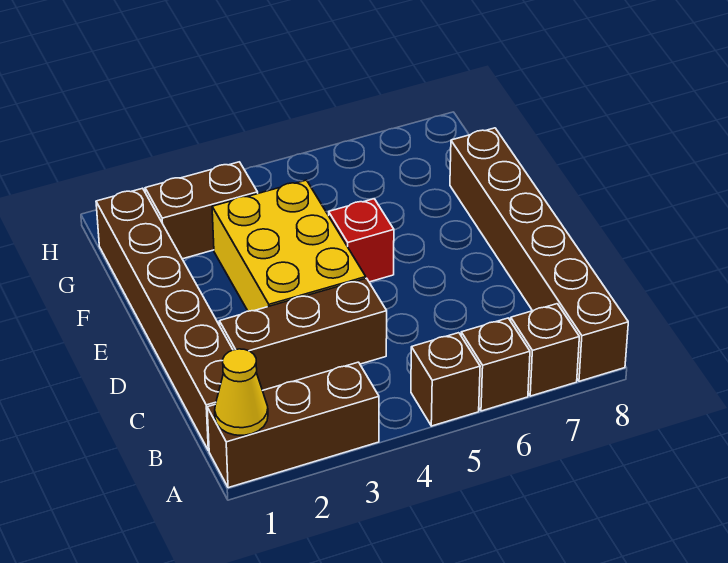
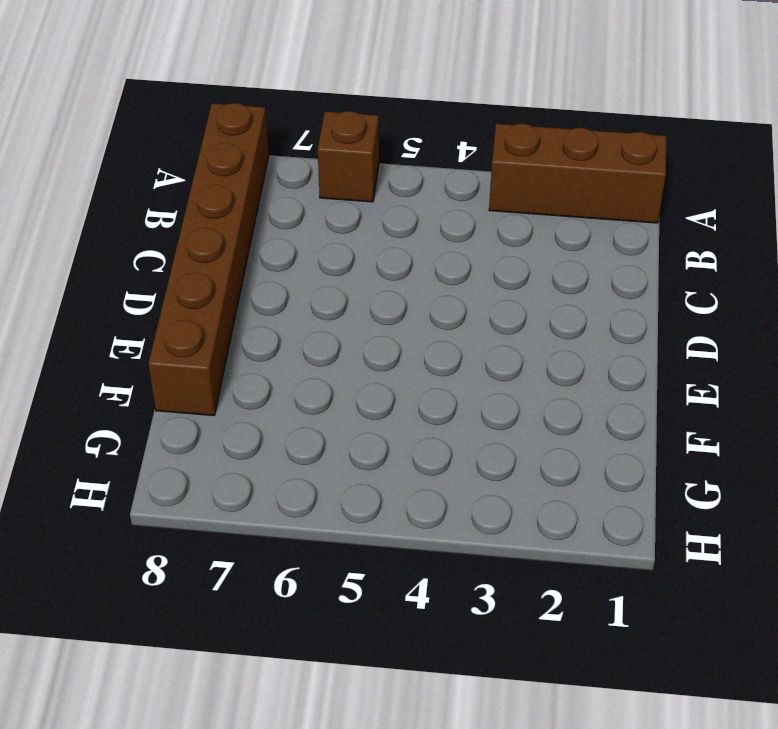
none -> brown brick A5 level 1
none -> brown brick A7 level 1

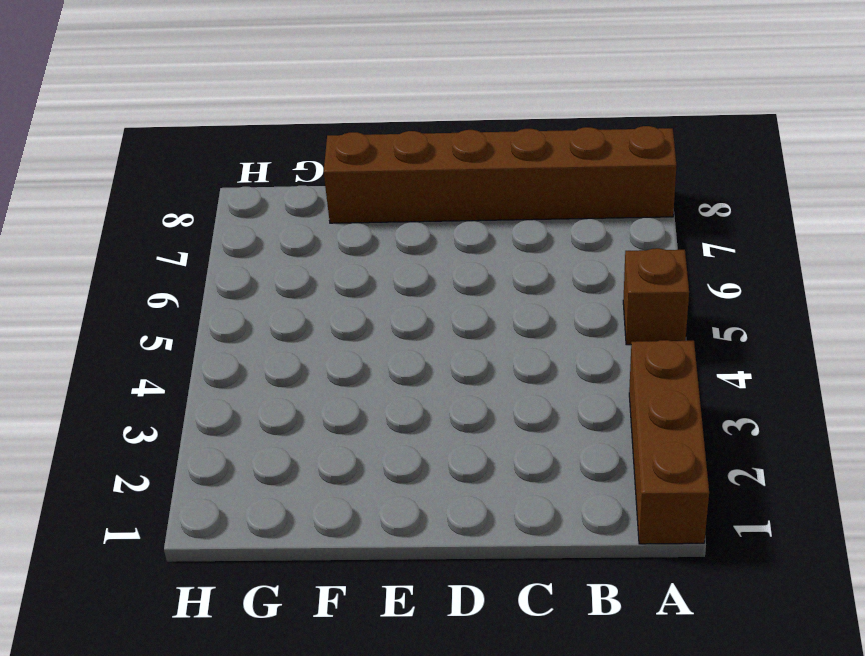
none -> brown brick A6 level 1
none -> brown brick A7 level 1

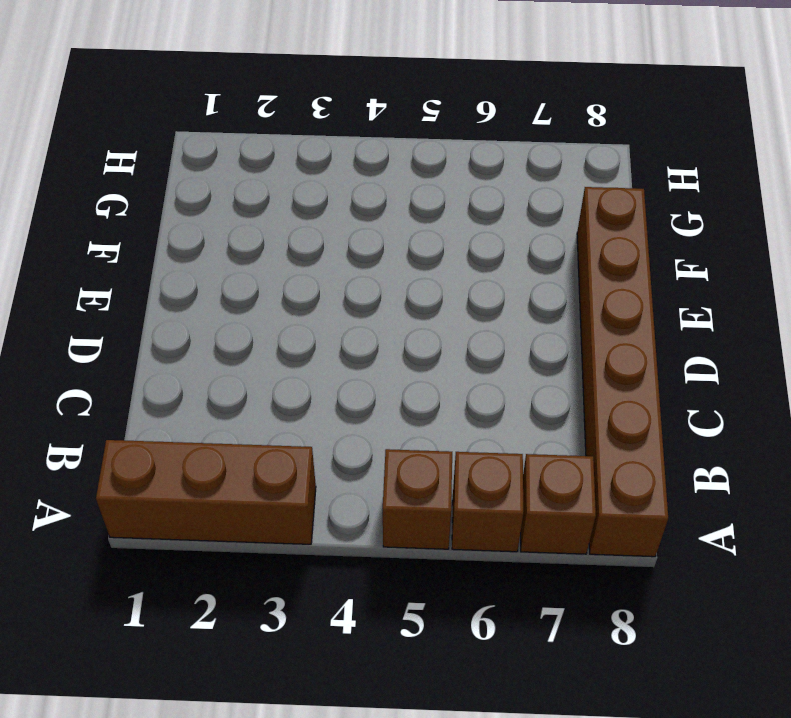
none -> brown brick B1:G1 level 1
none -> brown brick C2:C4 level 1

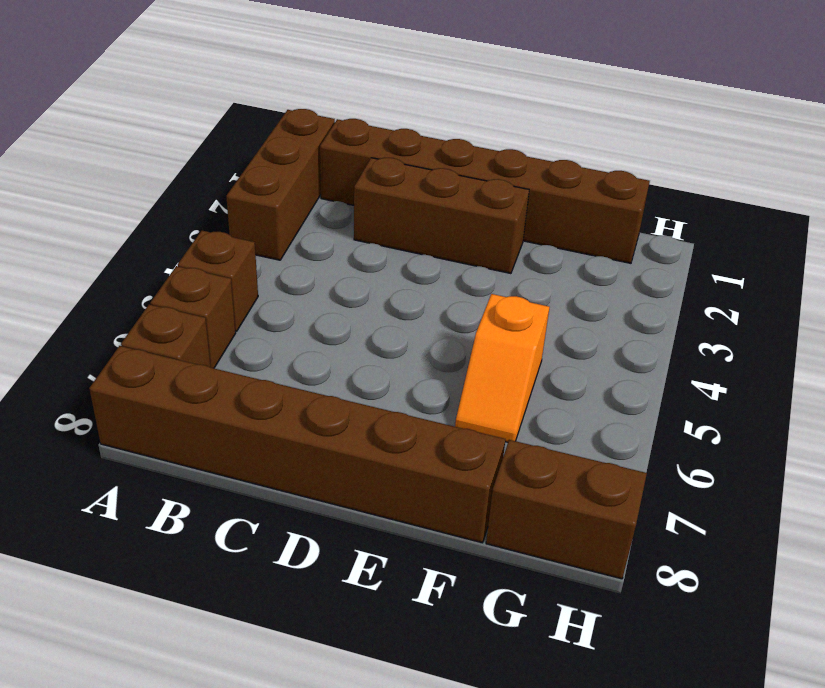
brown brick C2:E2 level 1 -> brown brick C2:C4 level 1
orange slope F5:F6 level 1 top 5 -> none
brown brick G8:H8 level 1 -> brown brick G2:G3 level 1
none -> yellow brick D3:F4 level 1
none -> red brick E5 level 1

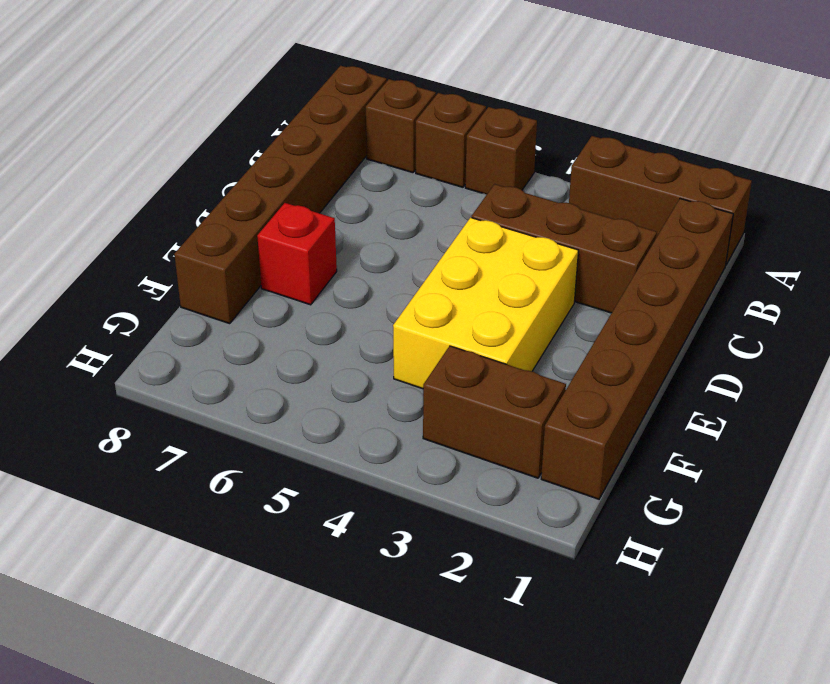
red brick E7 level 1 -> red brick E5 level 1
none -> yellow cone A1 level 2

